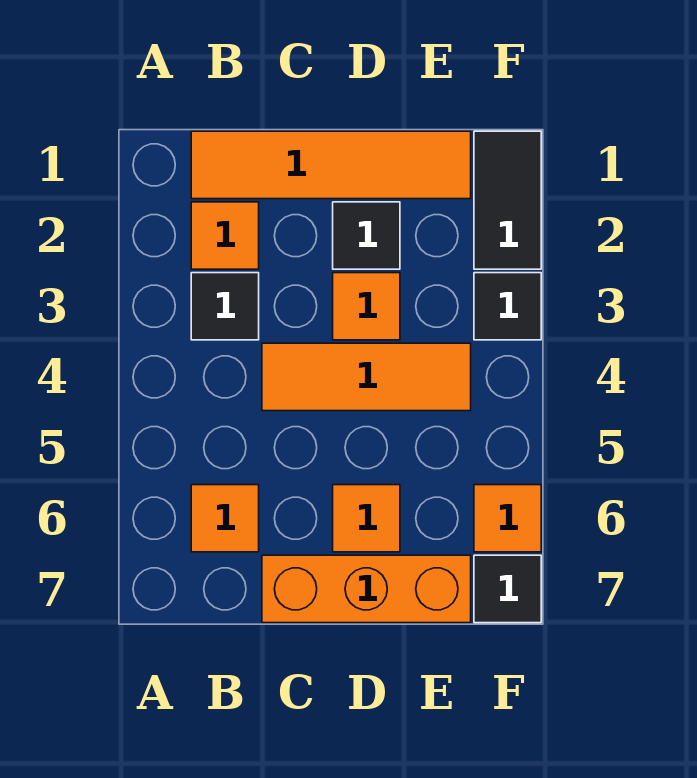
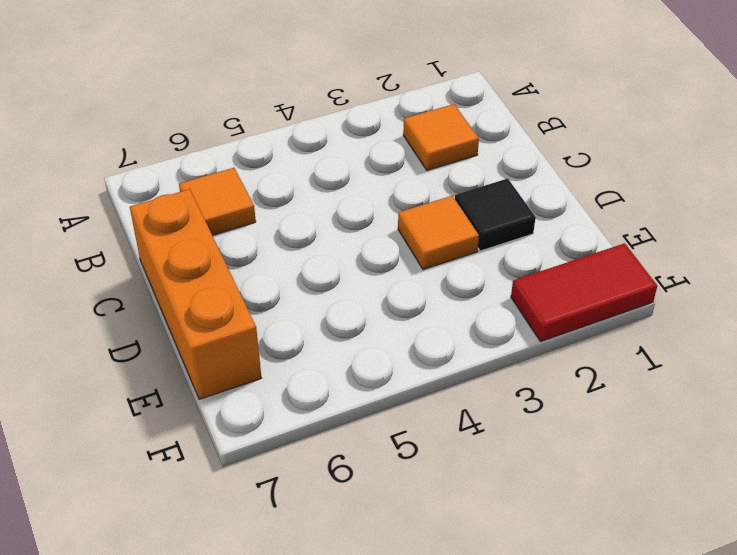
red tile F1:F2 level 1 -> black tile F1:F2 level 1
none -> orange tile B1:E1 level 1
none -> black tile B3 level 1
none -> orange tile C4:E4 level 1

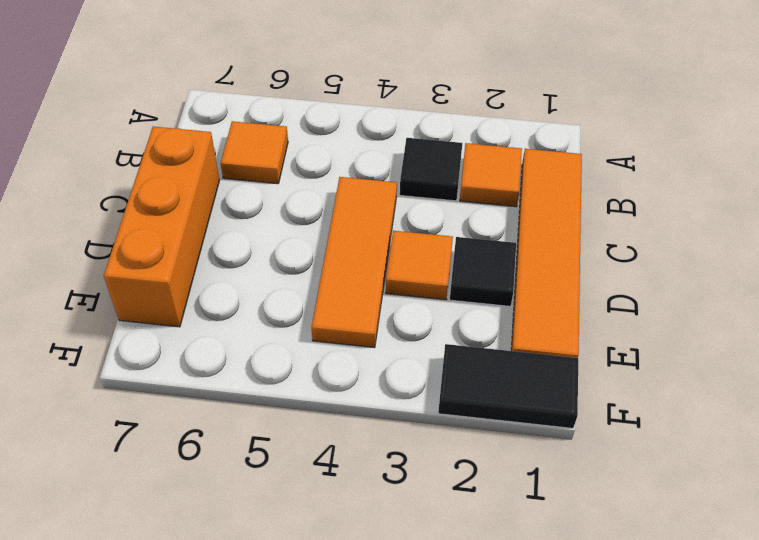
none -> orange tile D6 level 1
none -> black tile F3 level 1
none -> orange tile F6 level 1

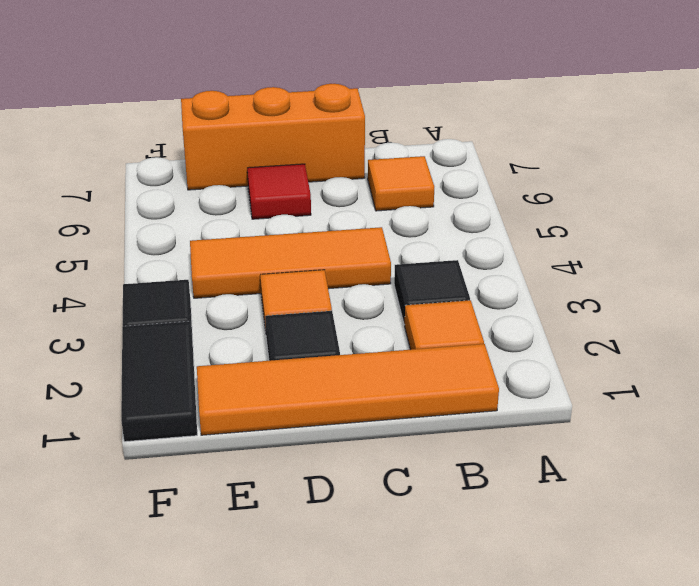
red tile D6 level 1 -> orange tile D6 level 1
none -> orange tile F6 level 1
none -> black tile F7 level 1

